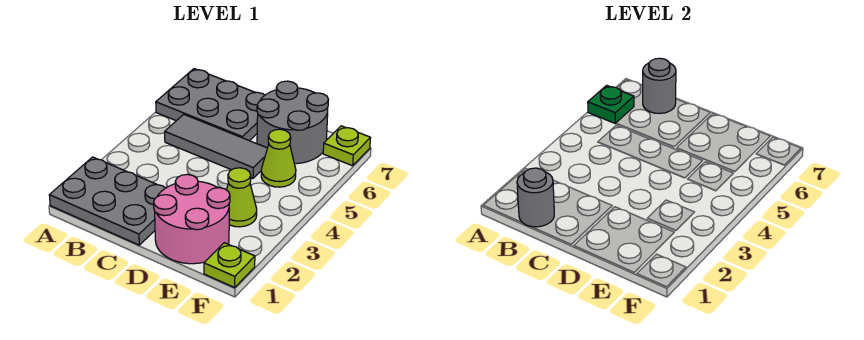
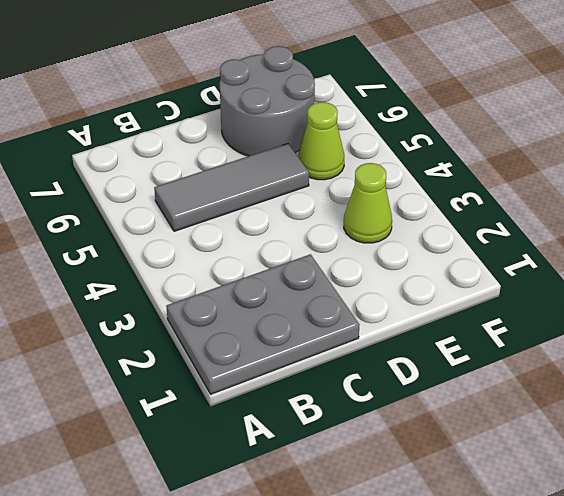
none -> grey plate A6:C7 level 1
none -> pink round brick D1:E2 level 1
none -> lime plate F1 level 1

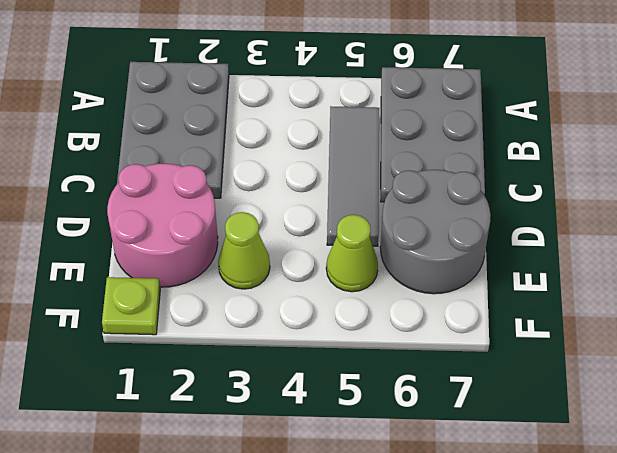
none -> lime plate F7 level 1
none -> green plate A6 level 2
none -> grey round brick B1 level 2

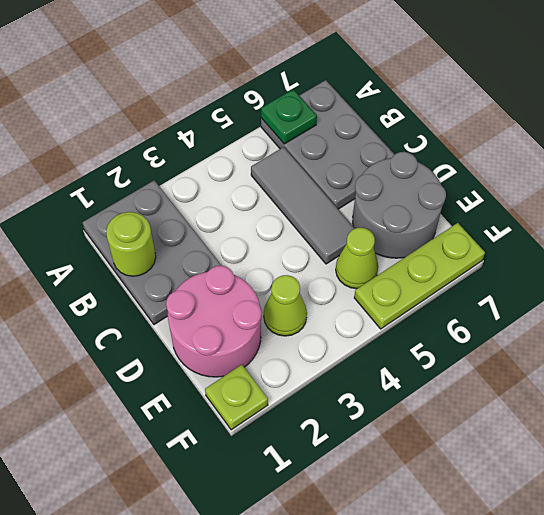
lime round brick B1 level 2 -> grey round brick B1 level 2
lime plate F5:F7 level 1 -> lime plate F7 level 1
none -> grey round brick B7 level 2

